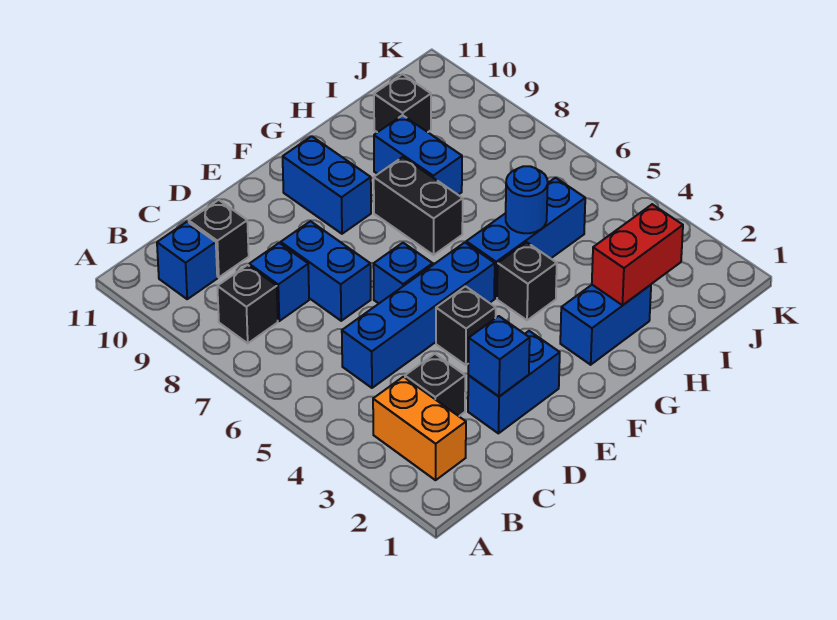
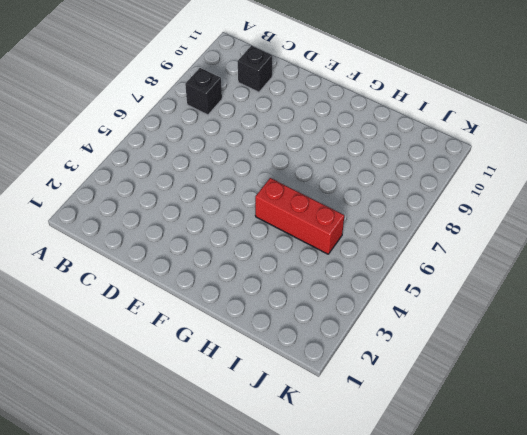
red brick G5:I5 level 1 -> blue brick G5:I5 level 1
none -> orange brick B2:B3 level 1
none -> blue brick B10 level 1
none -> black brick C3 level 1

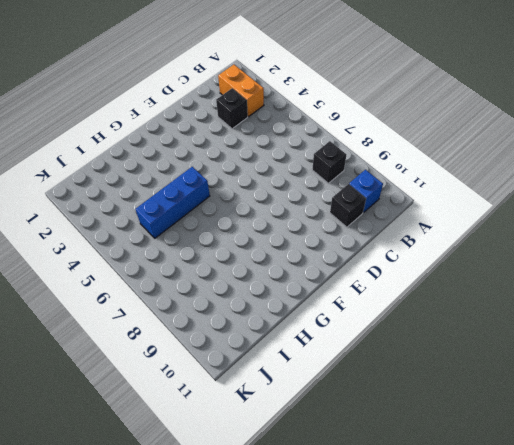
none -> blue brick C5:F5 level 1
none -> blue brick C8 level 1
none -> blue brick D2:E2 level 1

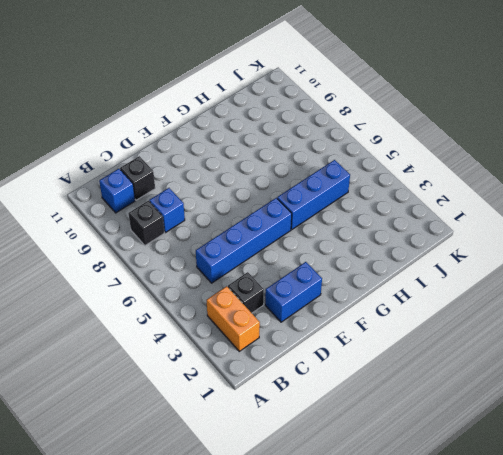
none -> blue brick D7:D8 level 1
none -> black brick E4 level 1
none -> blue brick E6 level 1

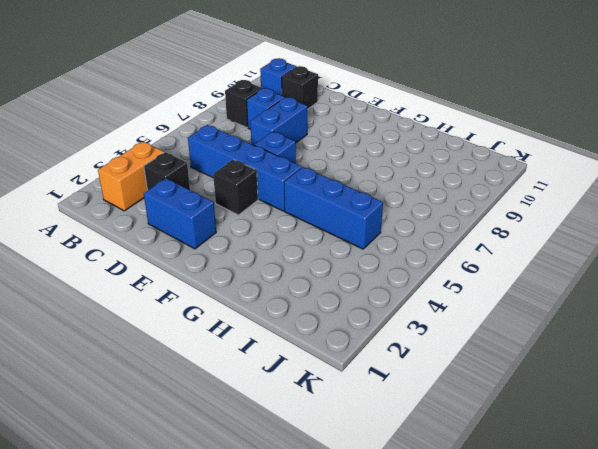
none -> blue brick F9:F10 level 1
none -> blue brick G2:H2 level 1
none -> black brick G4 level 1

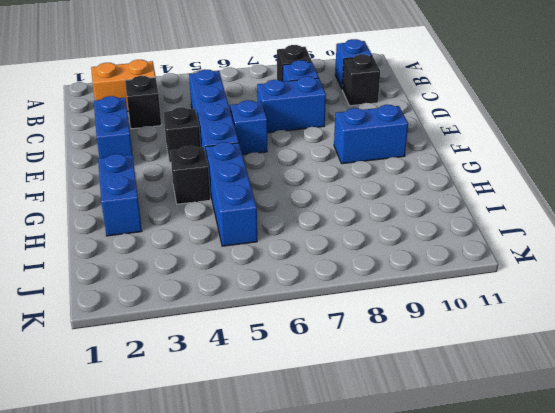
none -> black brick G7:G8 level 1
none -> blue brick H8:H9 level 1
none -> black brick I10 level 1

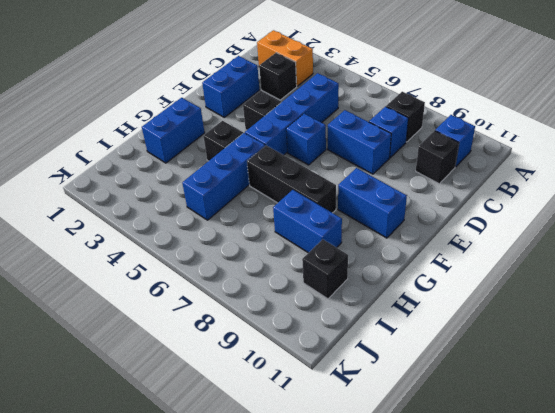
black brick G6:G8 level 1 -> black brick G7:G8 level 1
none -> blue brick D2 level 2
none -> red brick H2:I2 level 2
none -> blue round brick H5 level 2

